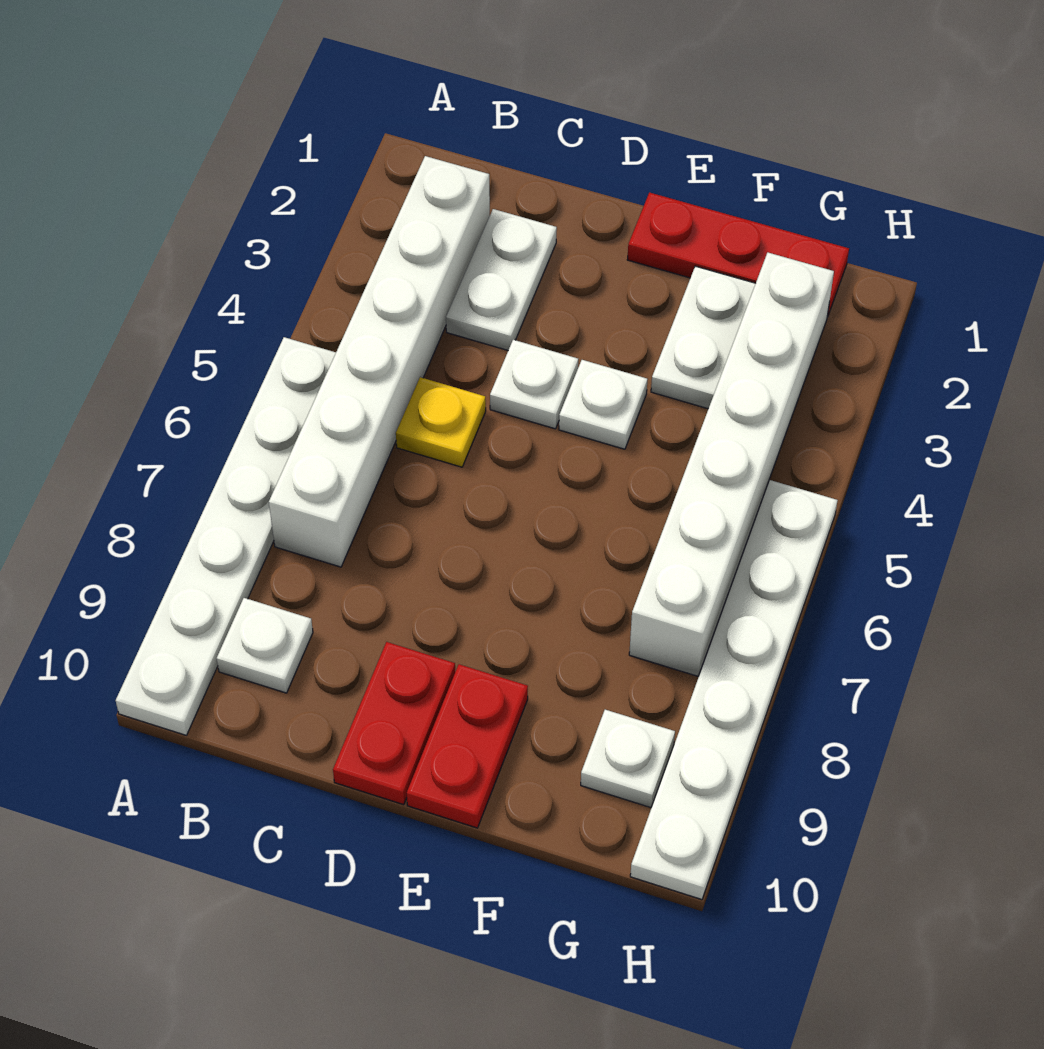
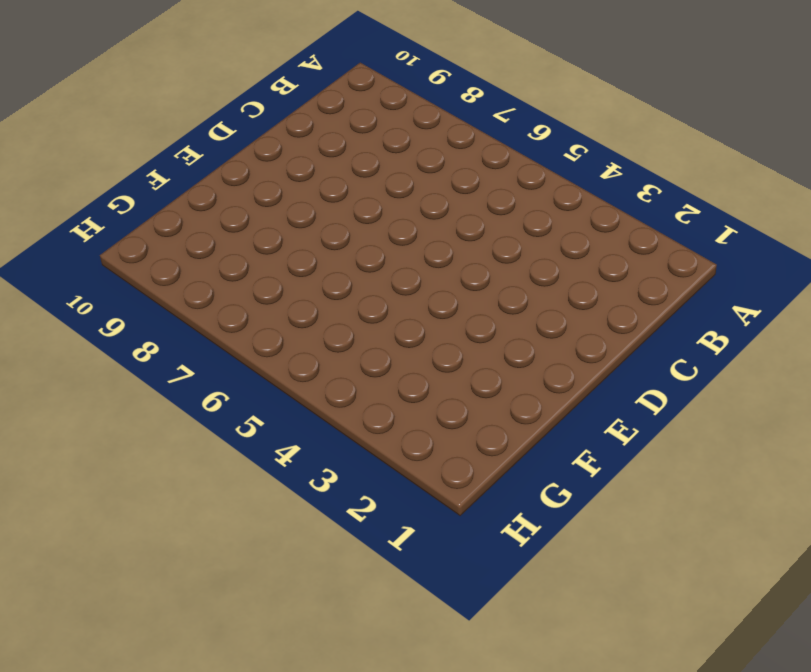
none -> white plate A5:A10 level 1
none -> white brick B2:B7 level 1
none -> white plate B9 level 1

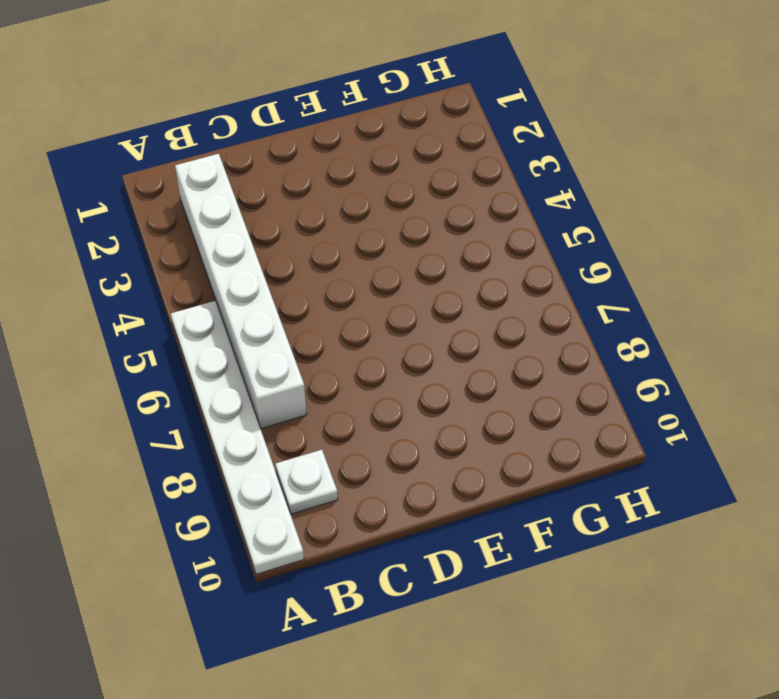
none -> white plate C2:C3 level 1
none -> yellow plate C5 level 1
none -> white plate D4 level 1

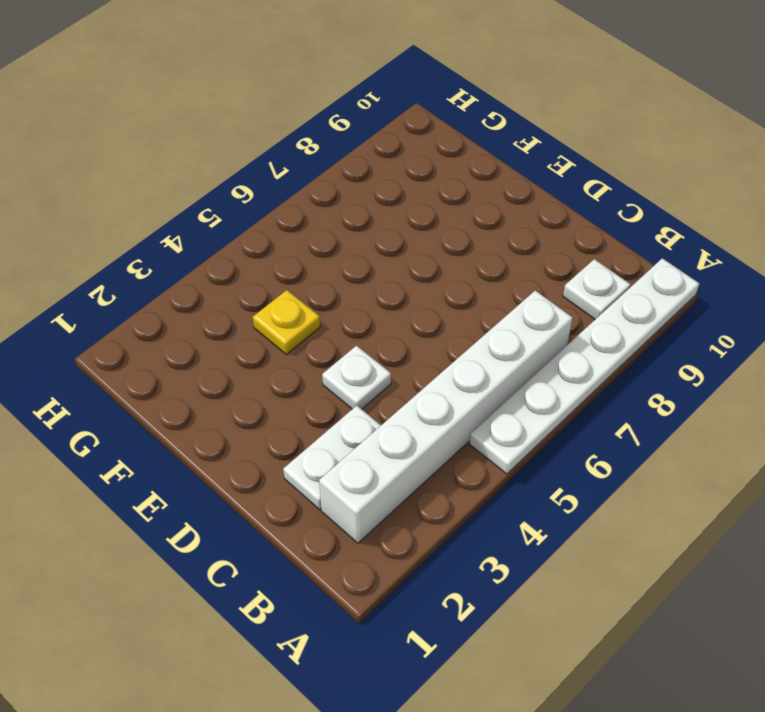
yellow plate F4 level 1 -> yellow plate C5 level 1
none -> red plate D9:D10 level 1
none -> red plate E1:G1 level 1
none -> white plate E4 level 1

